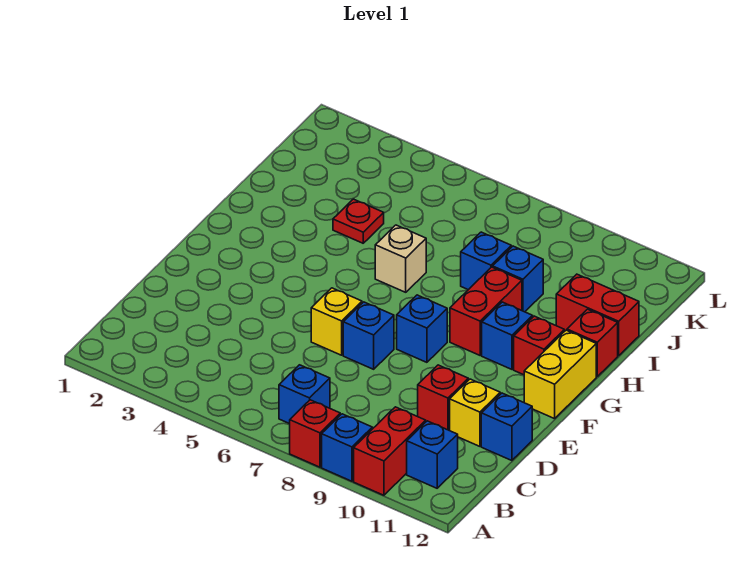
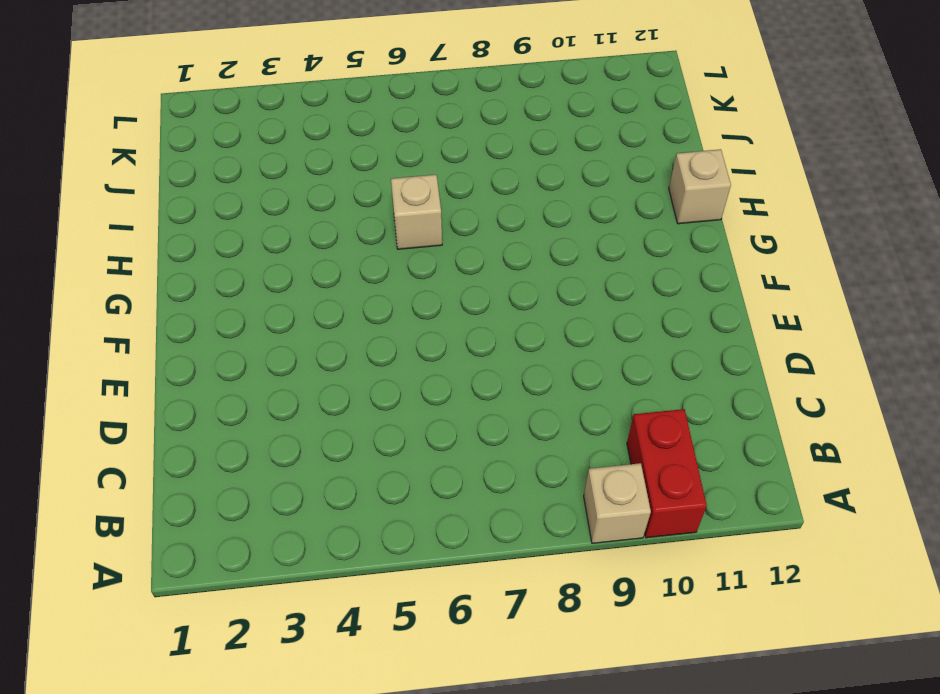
tan brick A9 level 1 -> blue brick A9 level 1
tan brick H12 level 1 -> red brick H12 level 1
none -> red brick A8 level 1
none -> blue brick B7 level 1
none -> blue brick B11 level 1

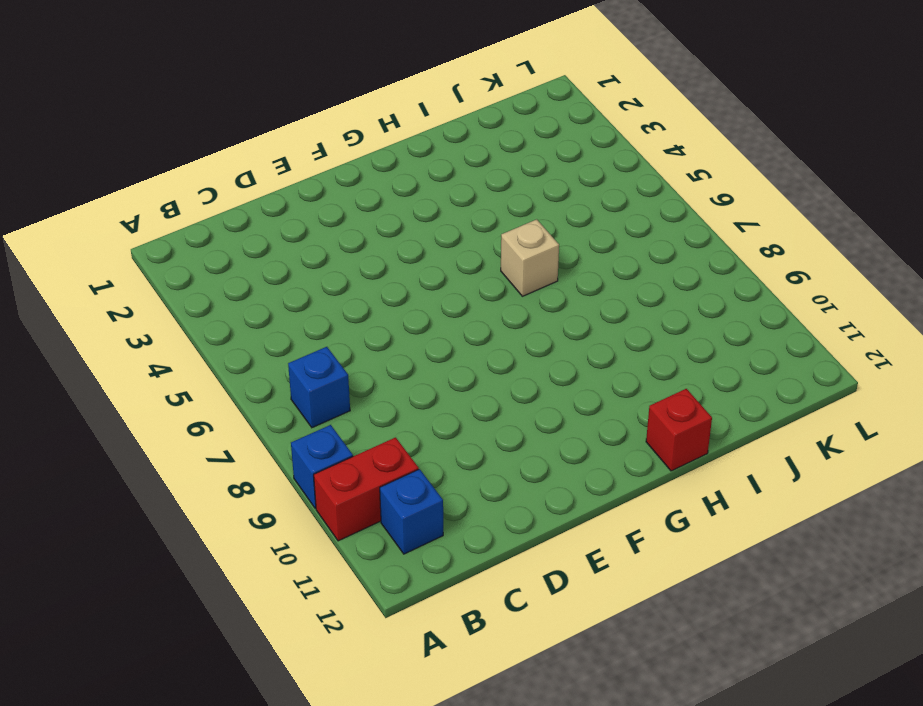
none -> red brick A8 level 1
none -> red brick D10 level 1
none -> yellow brick D11 level 1

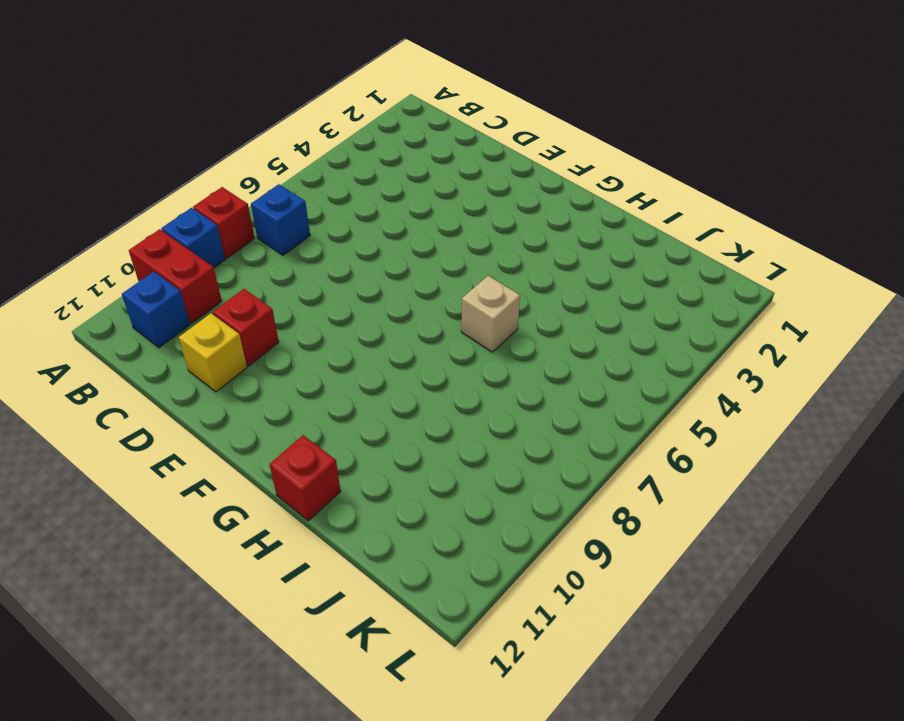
none -> blue brick D12 level 1
none -> yellow brick E6 level 1
none -> blue brick E7 level 1

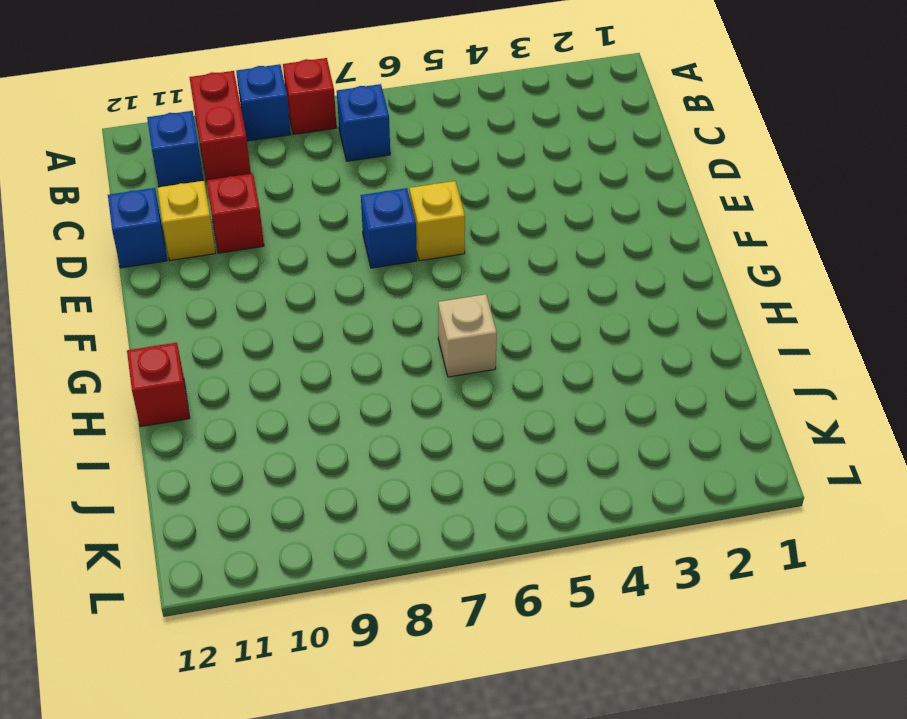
none -> blue brick F8 level 1
none -> yellow brick F12:G12 level 1
none -> red brick G9:H9 level 1

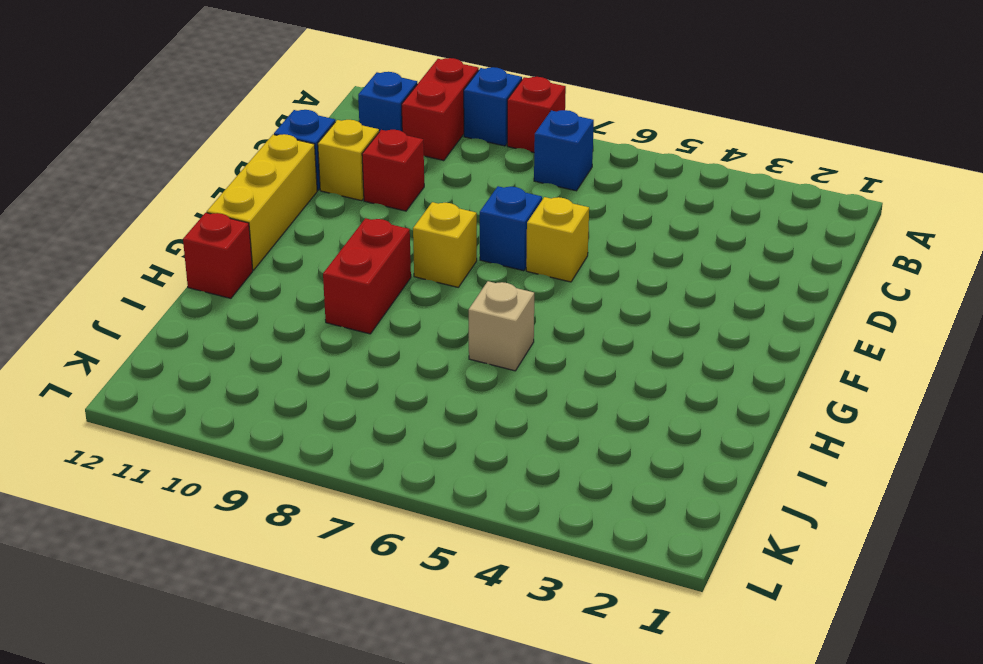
yellow brick E12:G12 level 1 -> yellow brick F12:G12 level 1
yellow brick F8 level 1 -> blue brick F8 level 1
none -> blue brick G10 level 1
none -> red brick G11 level 1
none -> red plate I4 level 1

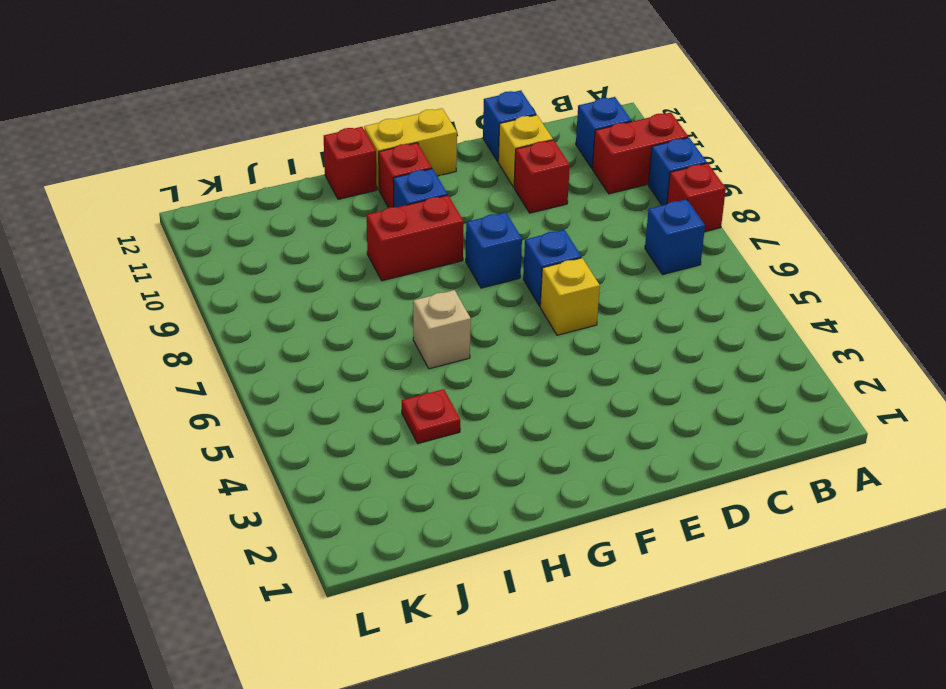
none -> blue brick I8 level 1
none -> blue brick I9 level 1
none -> red brick I11:I12 level 1

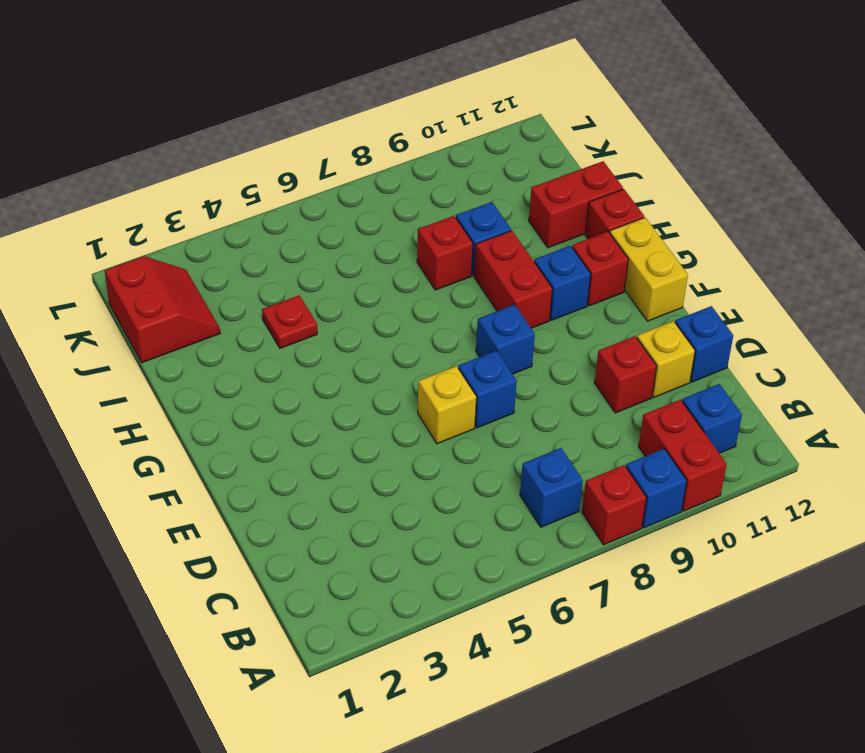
red brick I8 level 1 -> blue brick I8 level 1
red slope J1:K2 level 1 top 1 -> none
none -> tan brick H6 level 1

